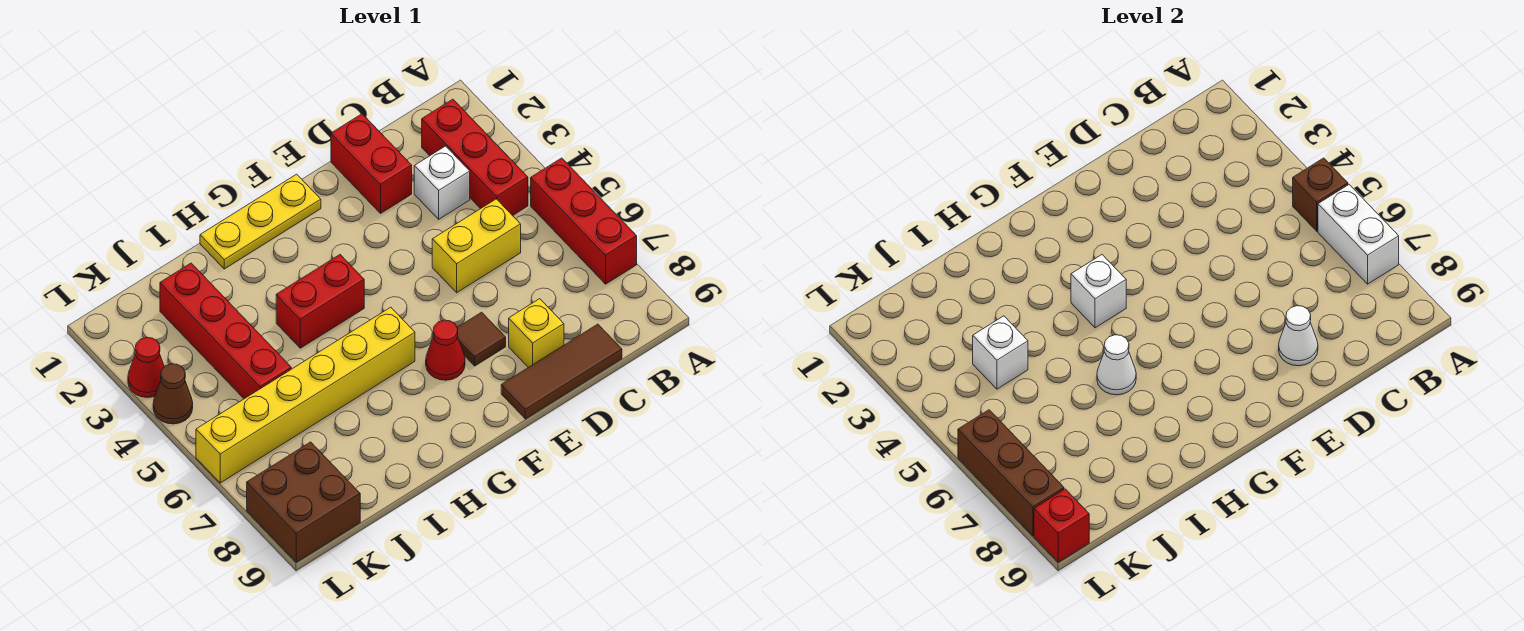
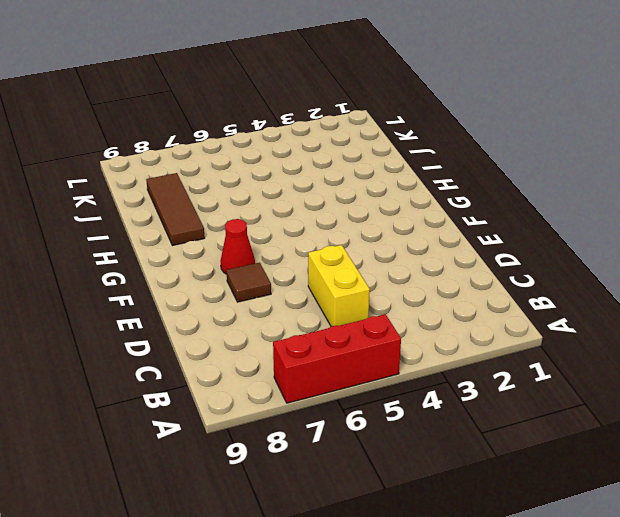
brown tile H8:J8 level 1 -> brown tile C9:E9 level 1
none -> red brick B2:B4 level 1
none -> white brick C3 level 1
none -> red brick D1:D2 level 1

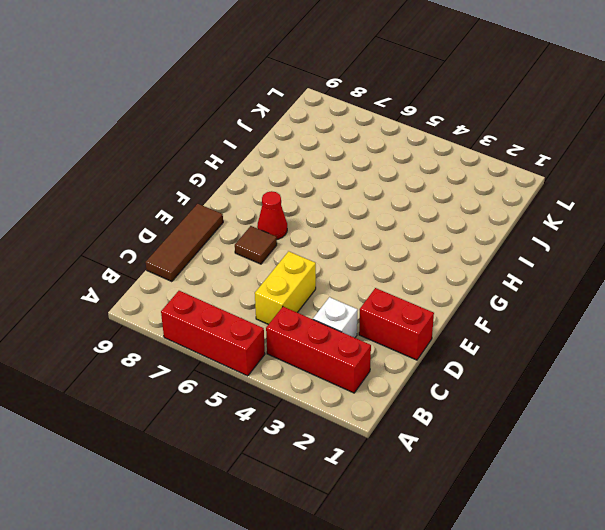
none -> yellow brick D8 level 1
none -> yellow plate F1:H1 level 1
none -> red brick G4:H4 level 1

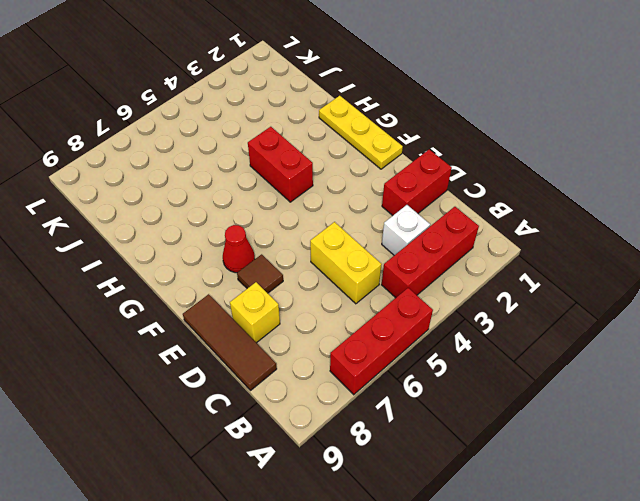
none -> yellow brick G6:L6 level 1
none -> red brick J2:J5 level 1
none -> brown brick K8:L9 level 1

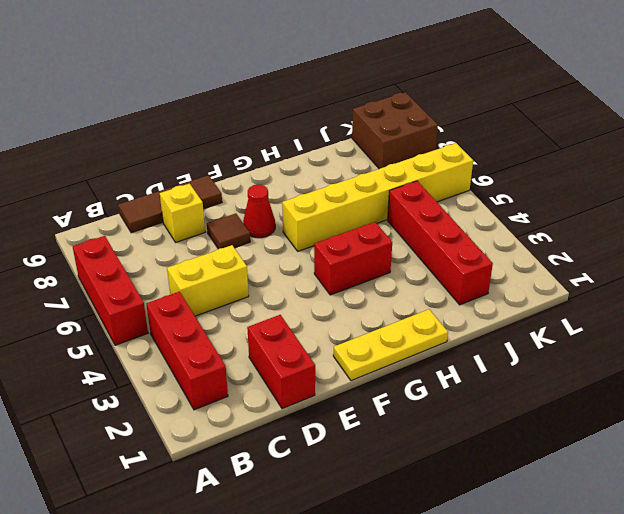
none -> white brick C3 level 1
none -> red cone L3 level 1
none -> brown cone L4 level 1

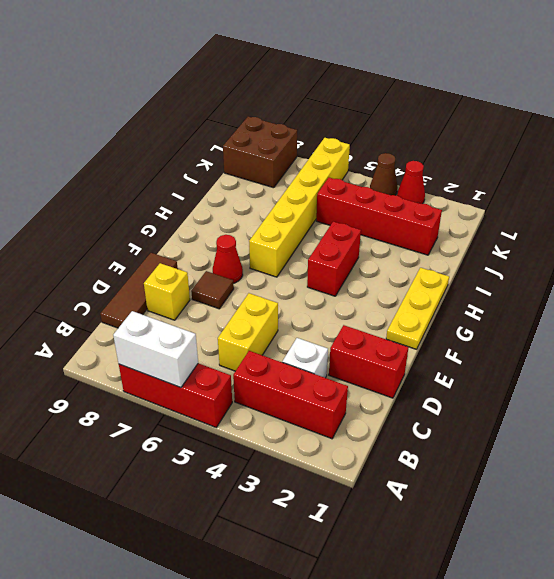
none -> brown brick A5 level 2
none -> white cone D8 level 2
none -> white brick G4 level 2

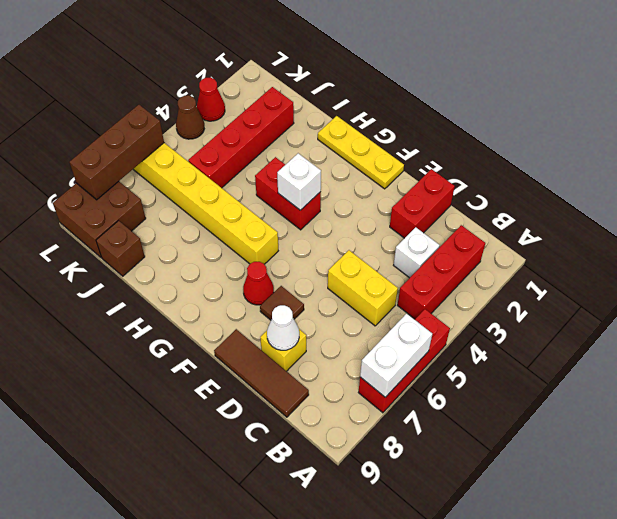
brown brick J9 level 1 -> brown brick A5 level 2
none -> white cone H6 level 2
none -> white brick J4 level 2
none -> red brick L9 level 2

